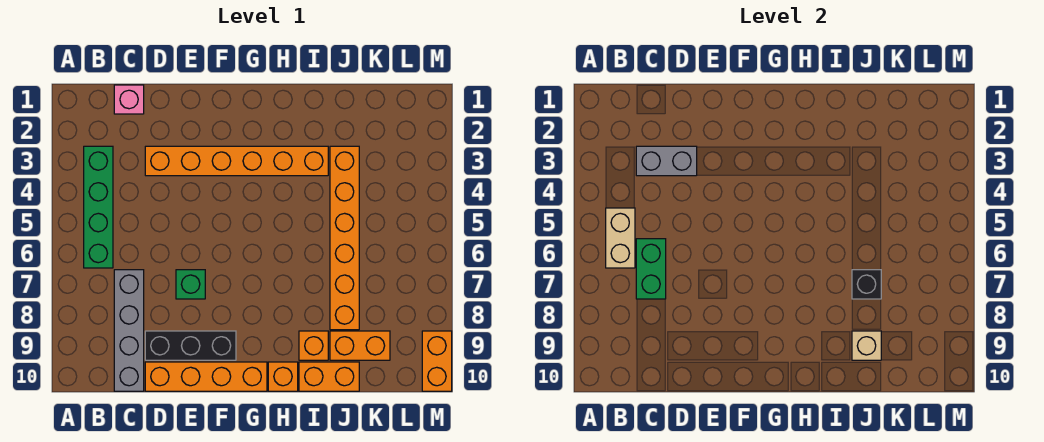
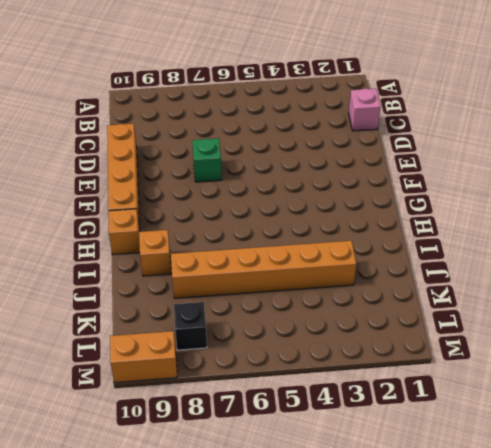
black brick L8 level 1 -> black brick J7 level 2
none -> green brick B3:B6 level 1
none -> grey brick C7:C10 level 1
none -> orange brick D3:I3 level 1

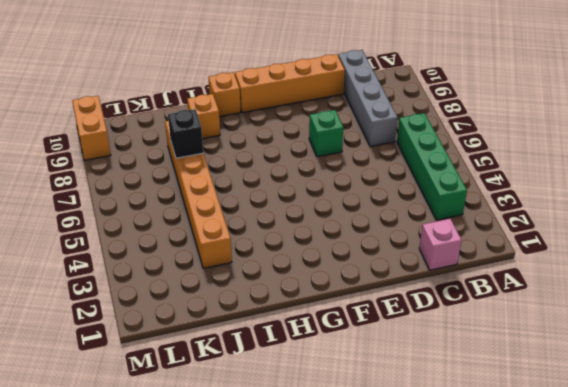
none -> orange brick D3:I3 level 1
none -> black brick D9:F9 level 1
none -> orange brick I10:J10 level 1

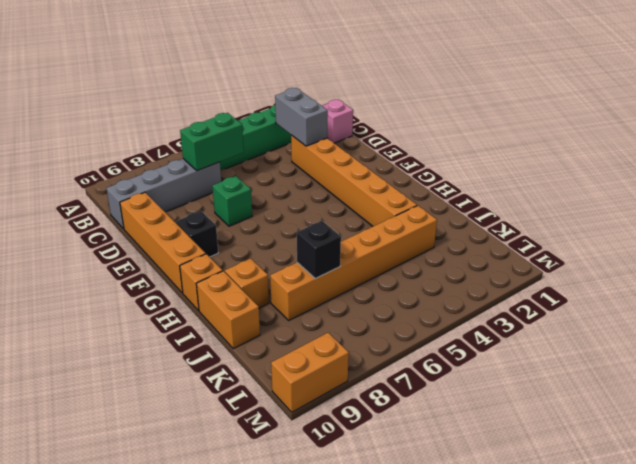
black brick F9 level 1 -> black brick D9:F9 level 1
none -> orange brick J9:K9 level 1
none -> tan brick B5:B6 level 2
none -> tan brick J9 level 2

